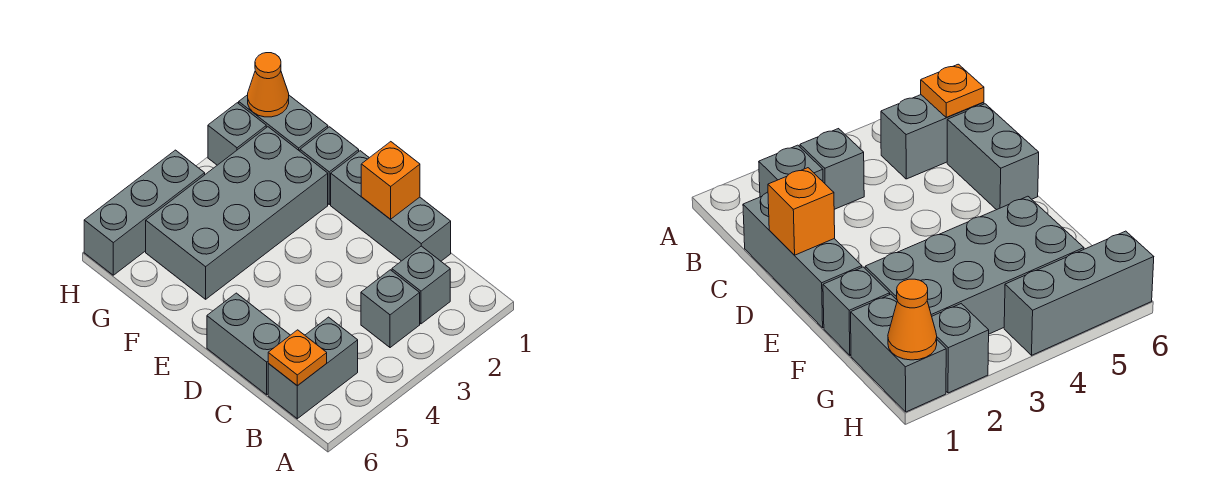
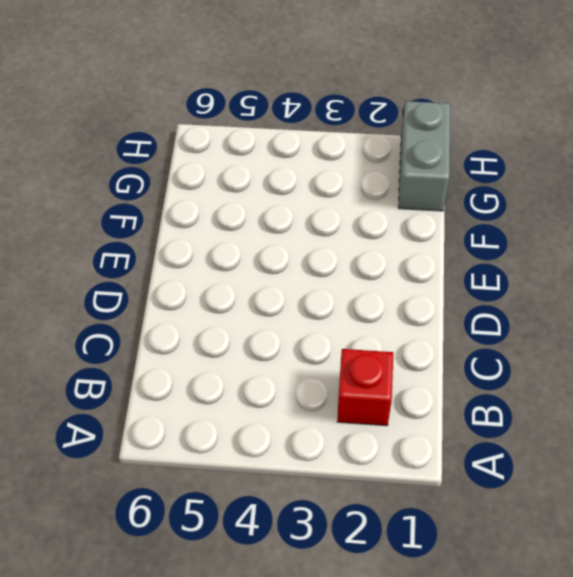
red brick B2 level 1 -> grey brick B2 level 1
none -> grey brick B3 level 1
none -> grey brick B5:B6 level 1
none -> grey brick C1:E1 level 1

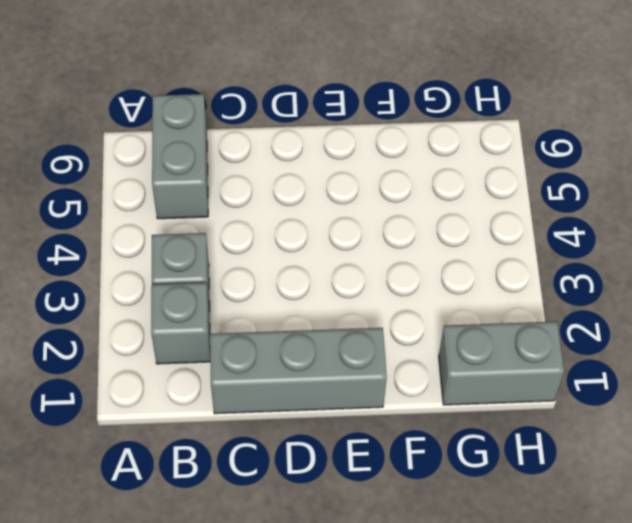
none -> grey brick C6:D6 level 1
none -> grey brick F1 level 1
none -> grey brick F2:G5 level 1

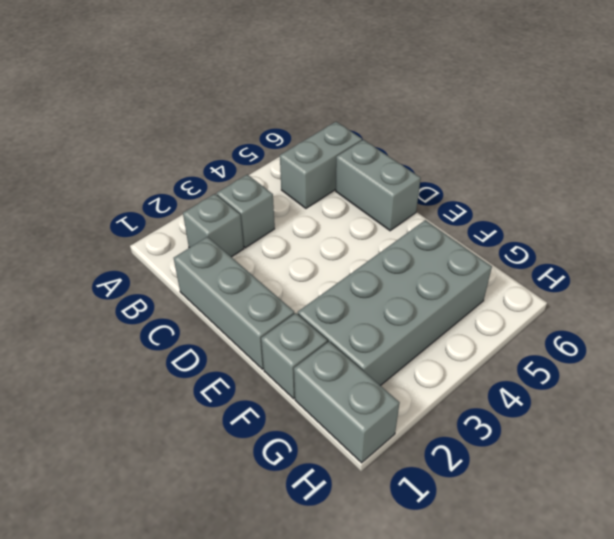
none -> grey brick H2 level 1
none -> grey brick H4:H6 level 1
none -> orange plate B6 level 2

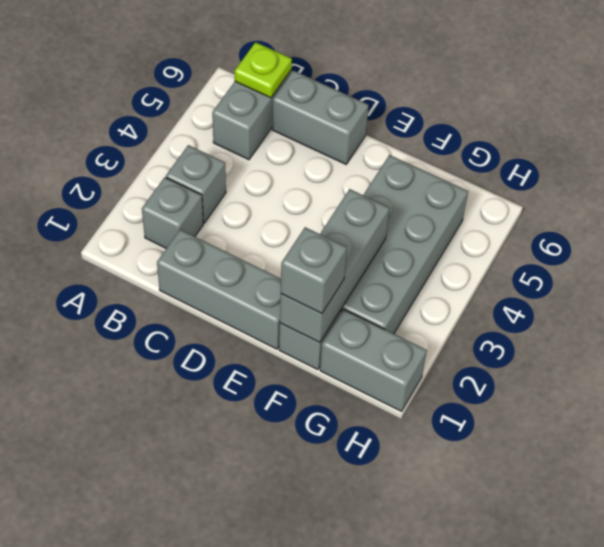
lime plate B6 level 2 -> orange plate B6 level 2
grey brick F1:F3 level 2 -> grey brick H4:H6 level 1
grey brick F1 level 3 -> grey brick H2 level 1
none -> orange brick D1 level 2
none -> orange cone H1 level 2

